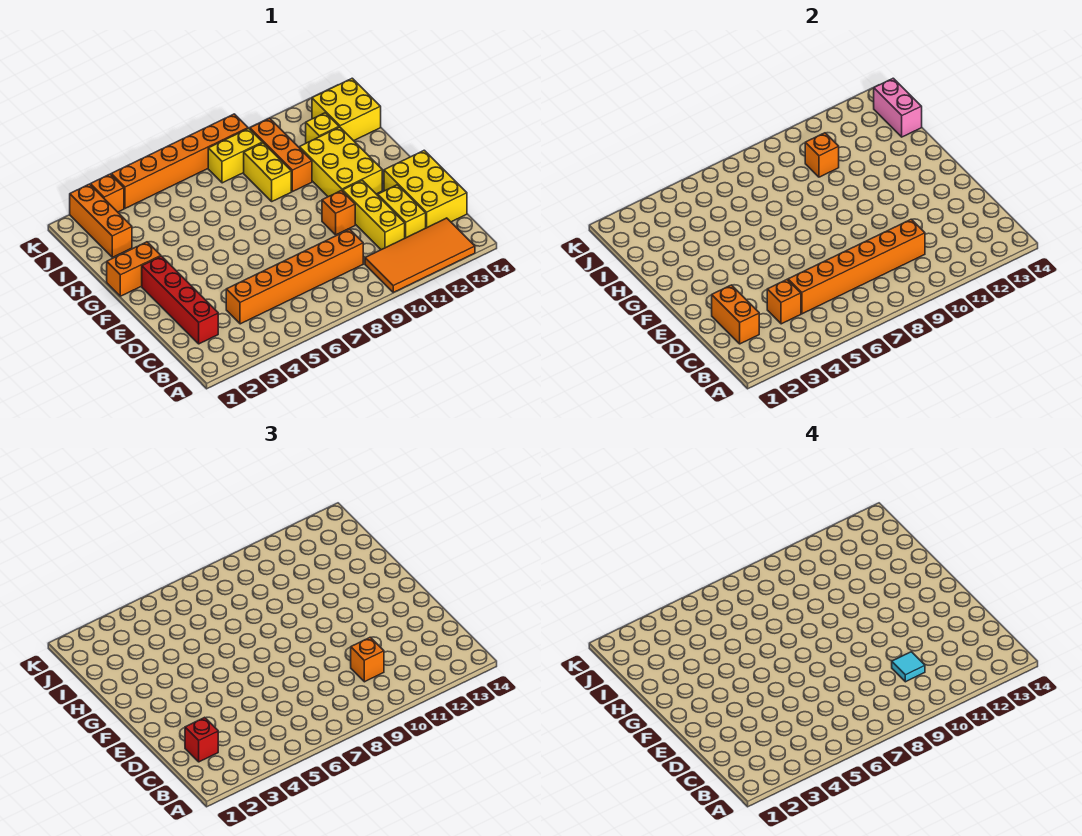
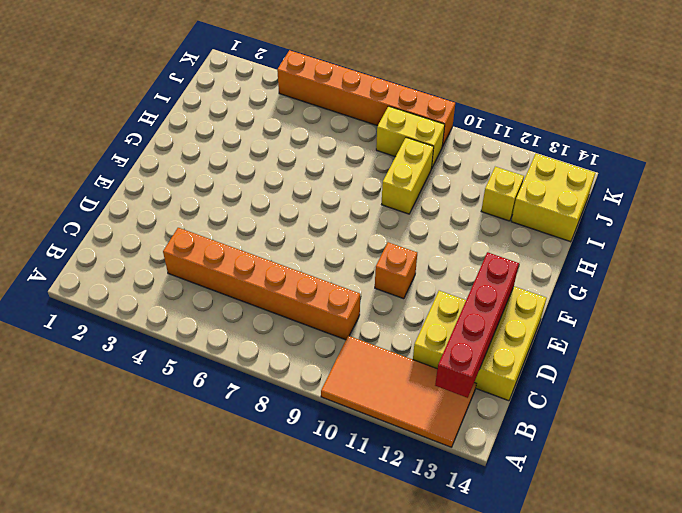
red brick B13:E13 level 2 -> red brick C2:F2 level 1
none -> yellow brick C11:E11 level 1
none -> yellow brick F11:H12 level 1
none -> orange brick G1:G2 level 1

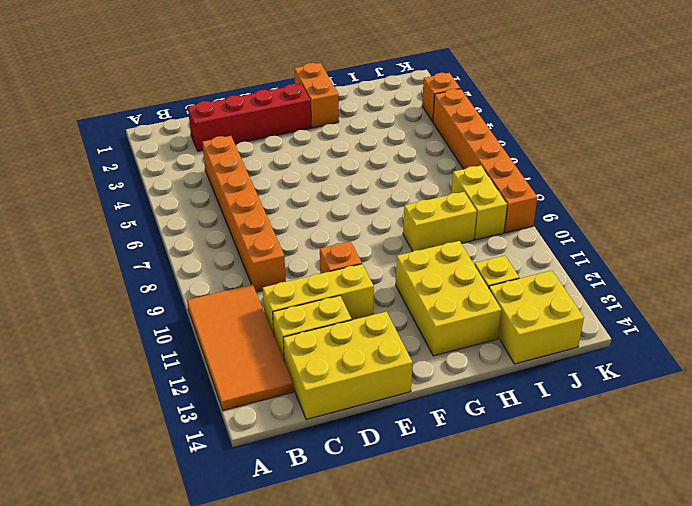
yellow brick G11:H13 level 1 -> yellow brick F11:H12 level 1
none -> orange brick H10:J10 level 1
none -> orange brick I2:K2 level 1
none -> orange brick C2:D2 level 2

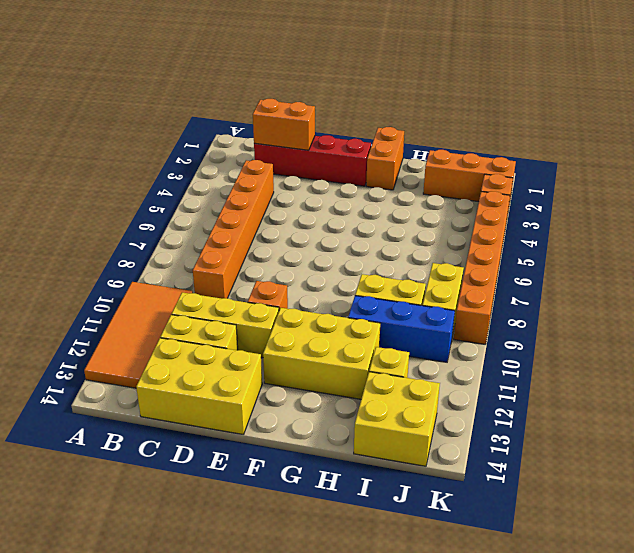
blue brick H10:J10 level 1 -> orange brick H10:J10 level 1
none -> orange brick C4 level 2
none -> orange brick C5:C10 level 2
none -> orange brick I10 level 2

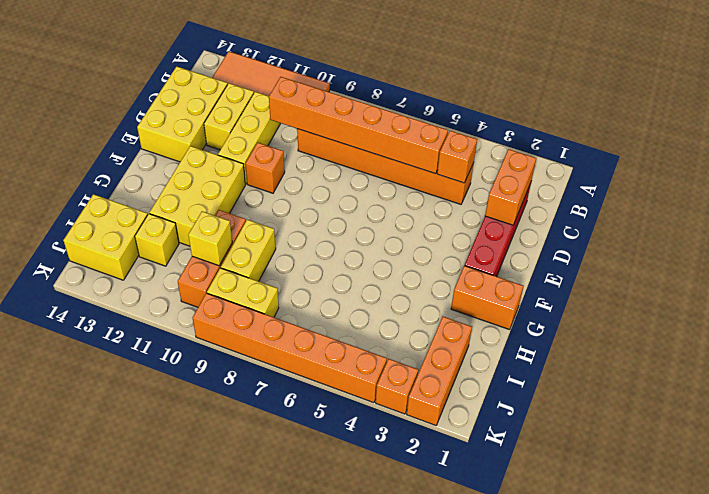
yellow brick I10 level 2 -> orange brick I10 level 2
none -> pink brick I14:J14 level 2
none -> red brick C2 level 3
none -> orange brick C10 level 3

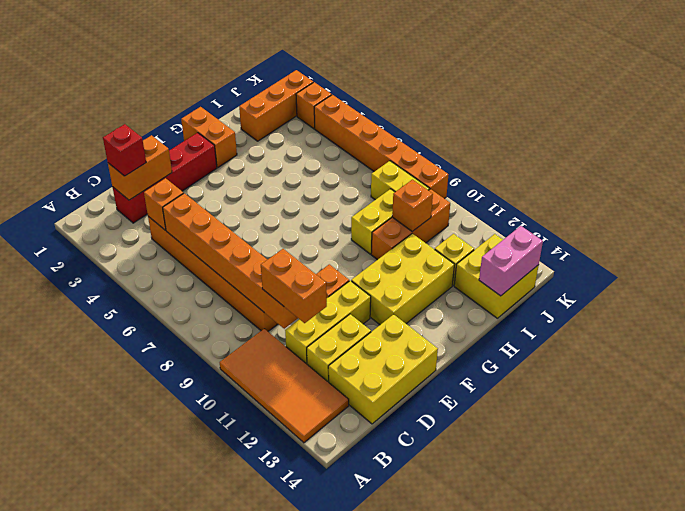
orange brick C10:C11 level 3 -> orange brick C10 level 3
none -> cyan tile C10 level 4

